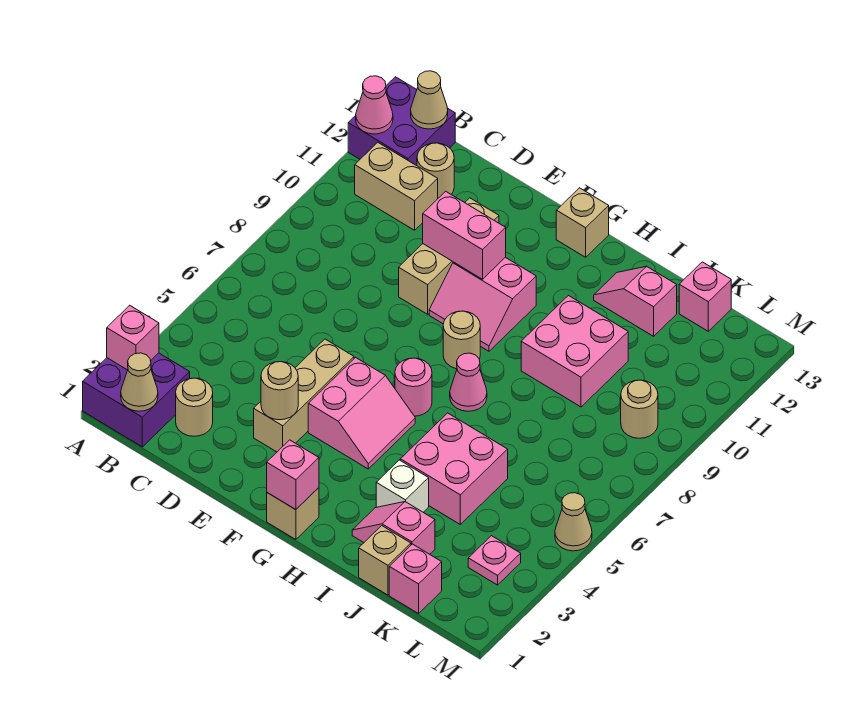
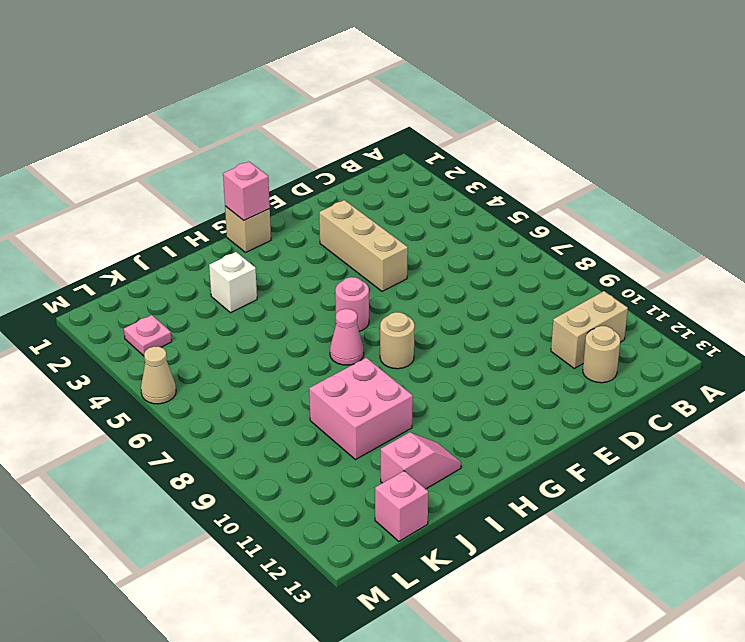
none -> purple brick A1:B2 level 1
none -> purple brick A12:B13 level 1
none -> tan round brick C2 level 1
none -> tan brick E9:E11 level 1

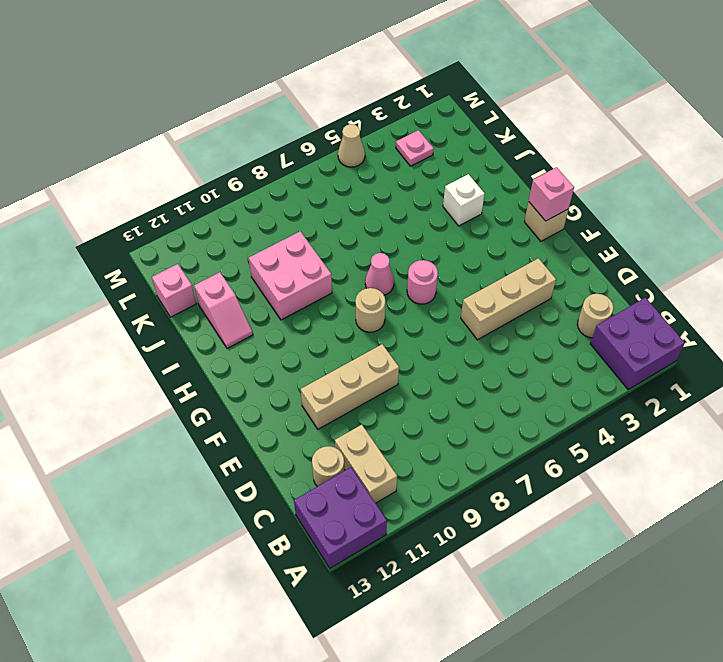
none -> pink slope F4:G5 level 1 top F
none -> pink slope F9:G10 level 1 top 10
none -> tan brick G13 level 1
none -> pink slope I2:J2 level 1 top J

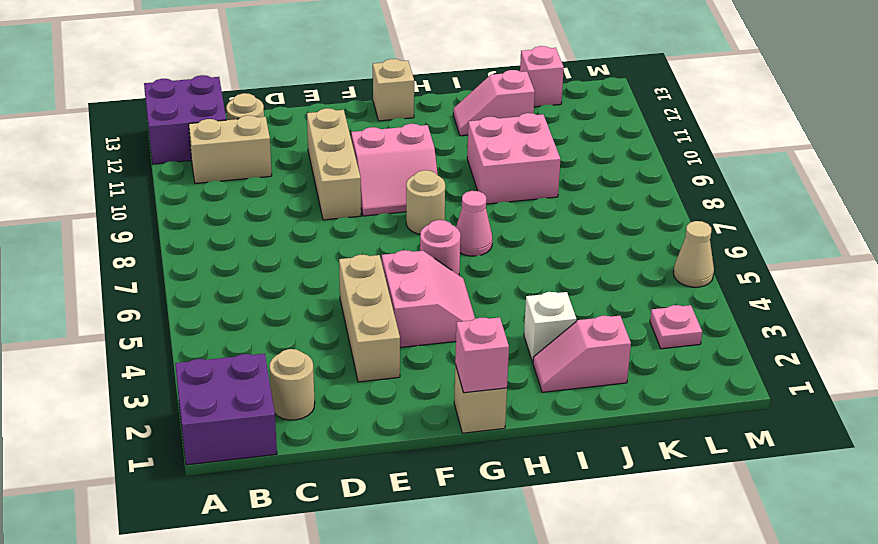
none -> pink brick I4:J5 level 1
none -> tan brick J1 level 1
none -> pink brick K1 level 1
none -> tan round brick L9 level 1

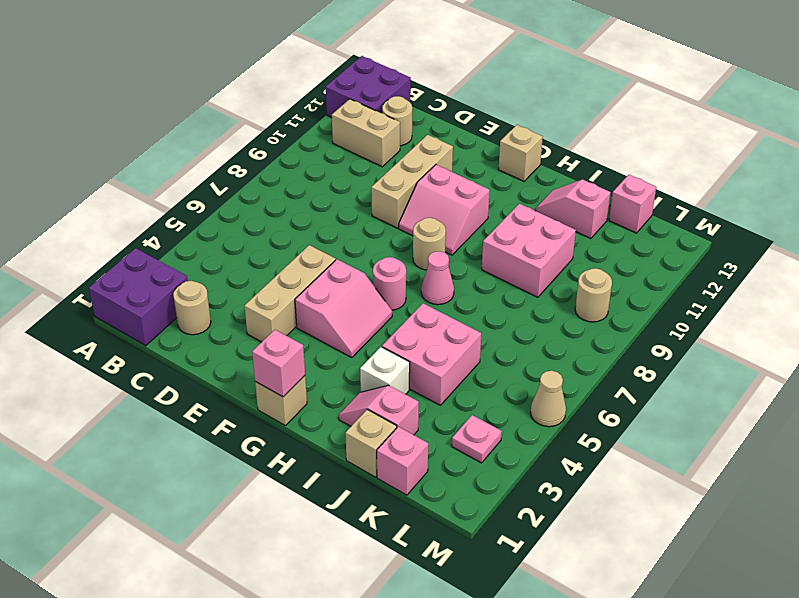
none -> pink brick A2 level 2
none -> pink cone A12 level 2
none -> tan cone B1 level 2
none -> tan cone B13 level 2

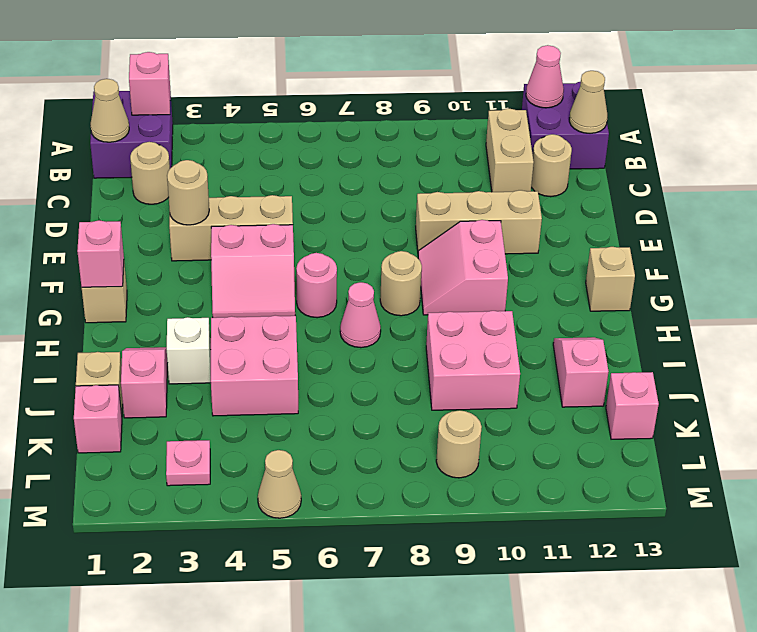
none -> pink brick E10:F10 level 2

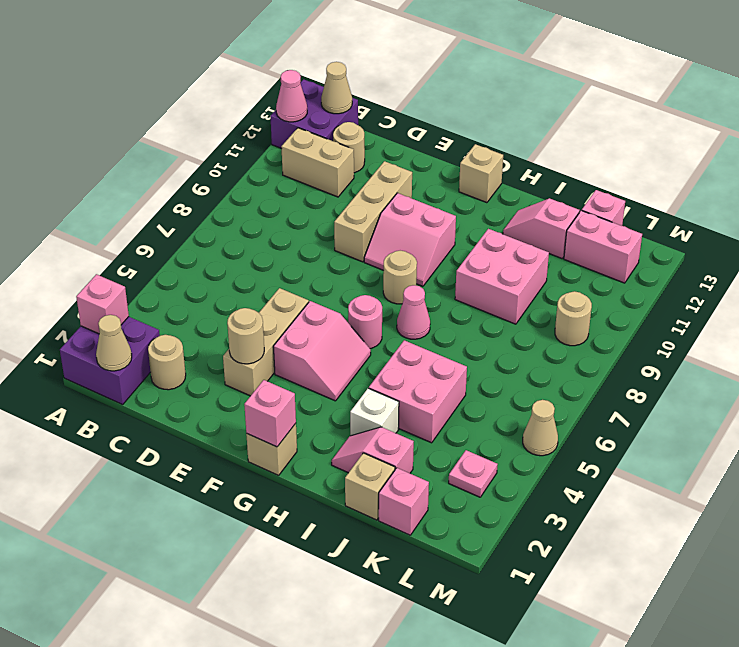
pink brick K12:L12 level 1 -> pink brick E10:F10 level 2

